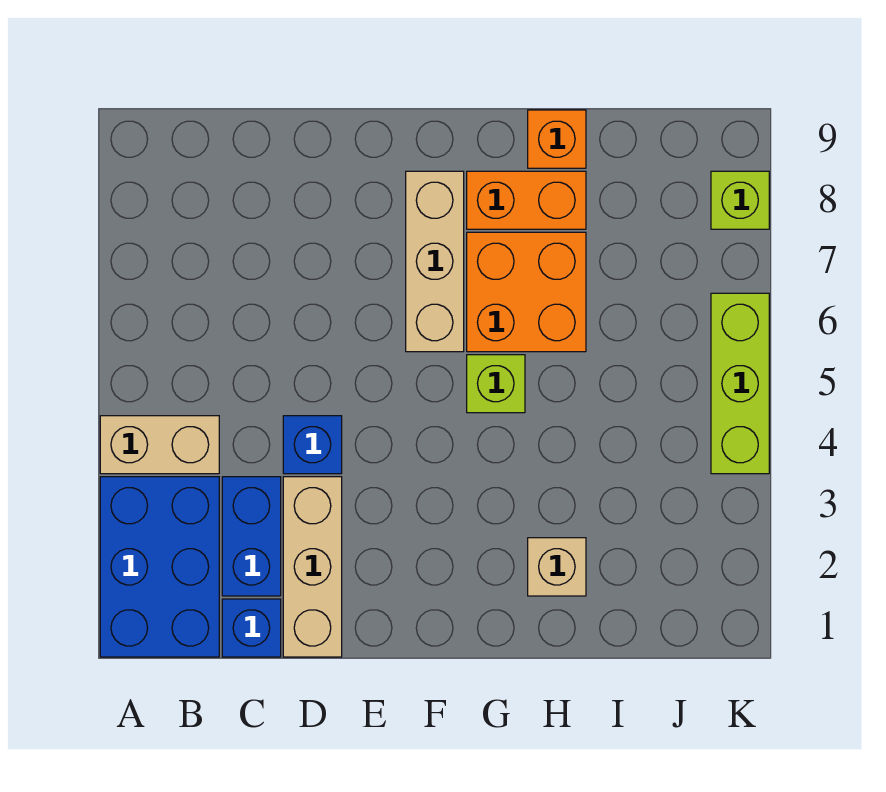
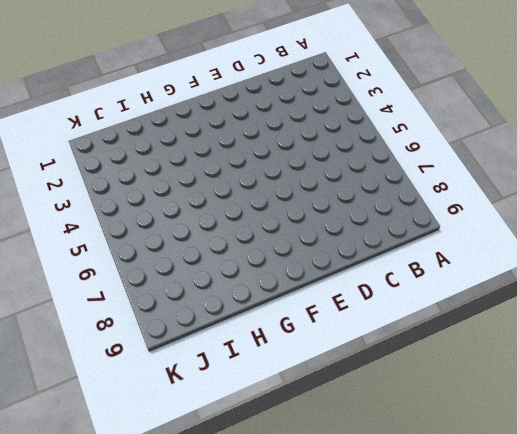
none -> blue brick A1:B3 level 1
none -> tan brick A4:B4 level 1
none -> blue brick C1 level 1

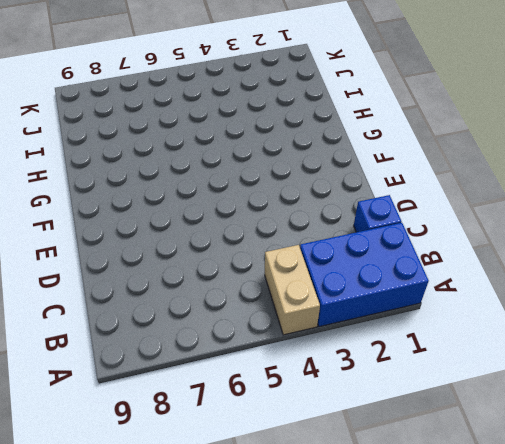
none -> blue brick C2:C3 level 1
none -> tan brick D1:D3 level 1
none -> blue brick D4 level 1

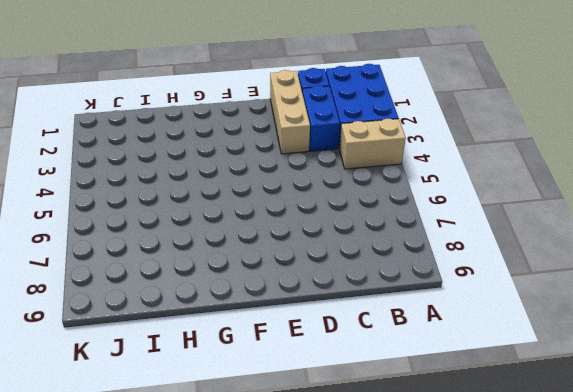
none -> blue brick D4 level 1
none -> tan brick F6:F8 level 1
none -> lime brick G5 level 1

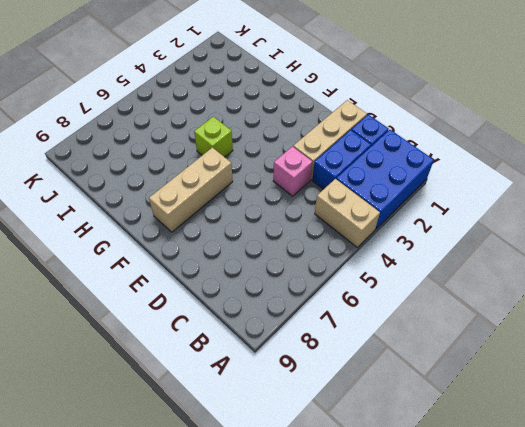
pink brick D4 level 1 -> blue brick D4 level 1
none -> orange brick G6:H7 level 1
none -> orange brick G8:H8 level 1
none -> tan brick H2 level 1

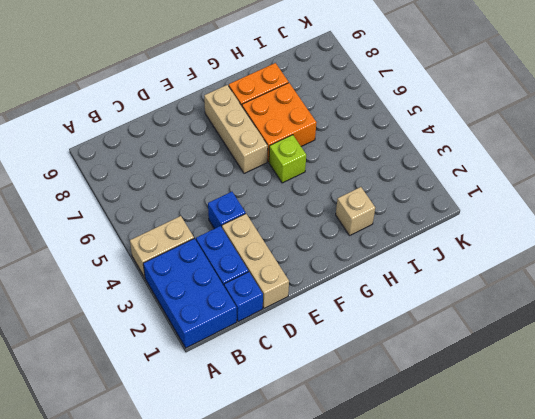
none -> orange brick H9 level 1
none -> lime brick K4:K6 level 1
none -> lime brick K8 level 1

